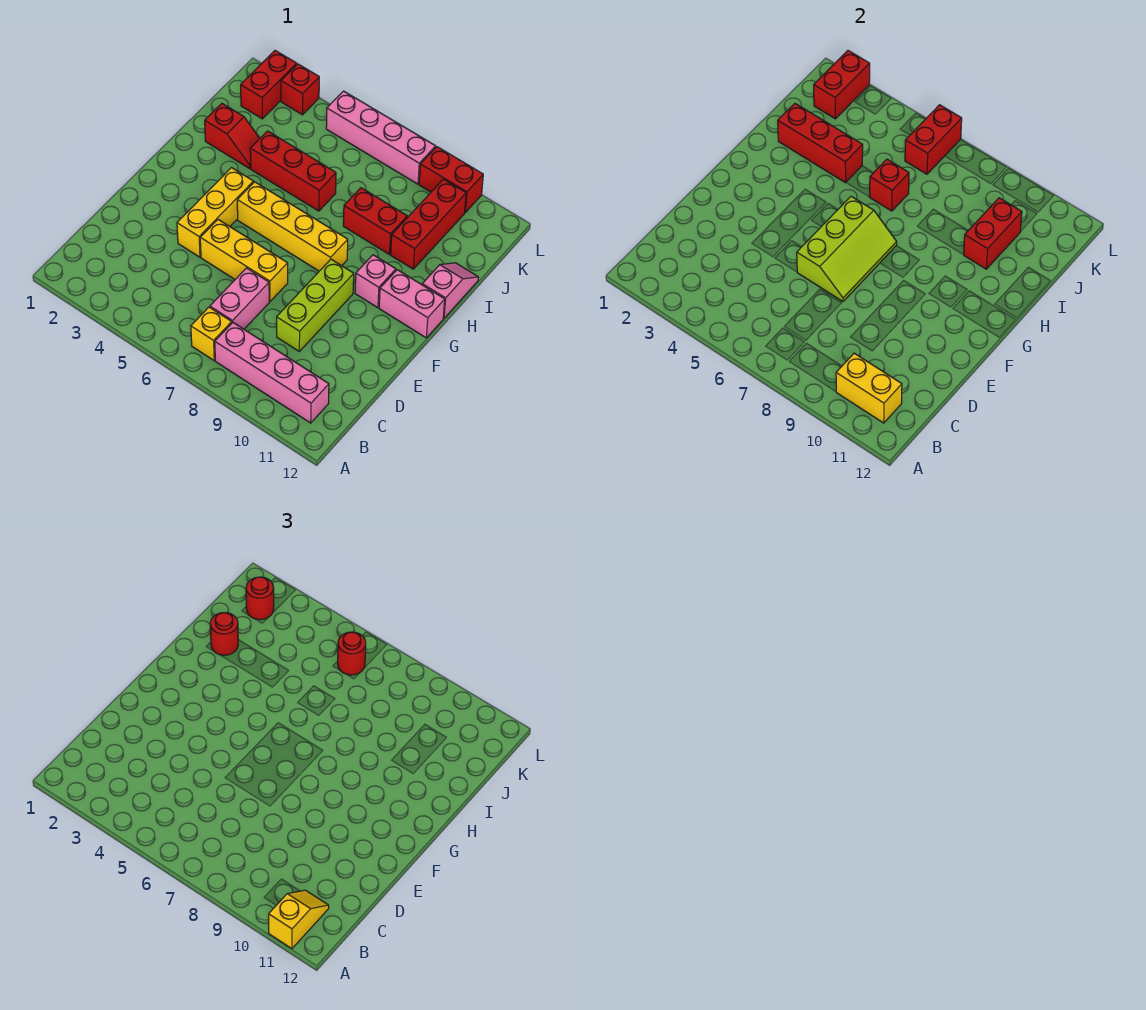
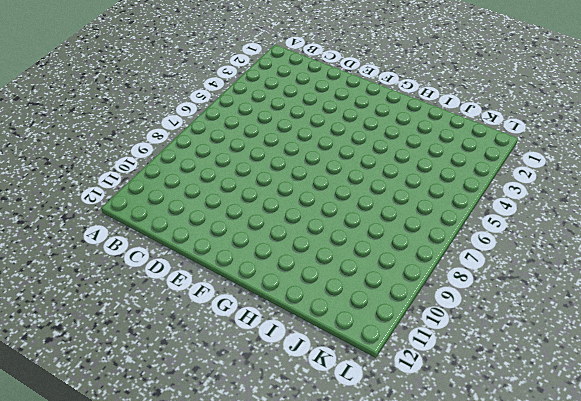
none -> yellow brick B7 level 1
none -> pink brick B8:B11 level 1
none -> pink brick C7:D7 level 1

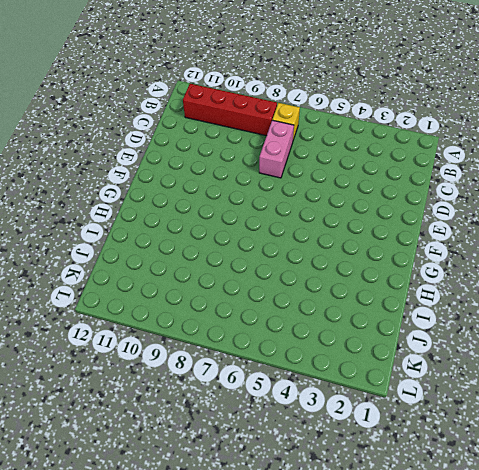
red brick B8:B11 level 1 -> pink brick B8:B11 level 1
none -> lime brick D9:F9 level 1
none -> yellow brick E4:G4 level 1
none -> yellow brick E5:E7 level 1

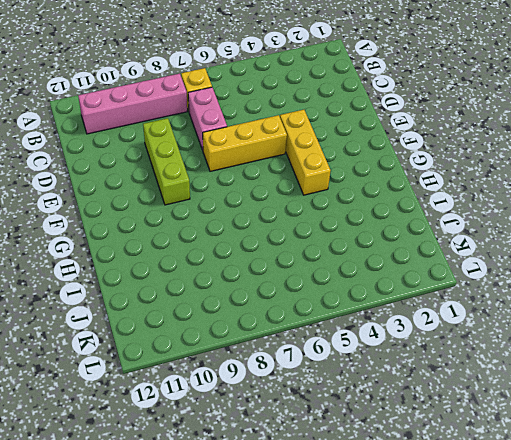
none -> yellow brick G5:G8 level 1
none -> pink brick G10 level 1
none -> pink brick G11:G12 level 1

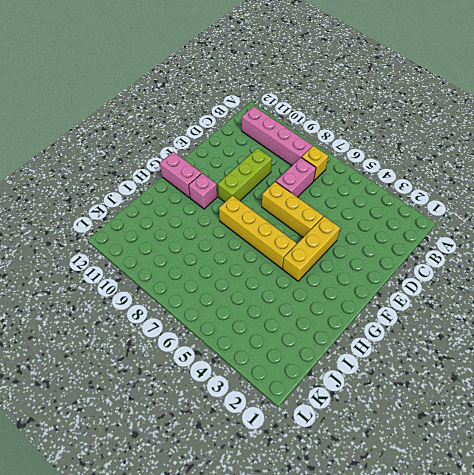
none -> pink slope H12:I12 level 1 top H
none -> red slope I2:I3 level 1 top 2
none -> red brick I4:I6 level 1

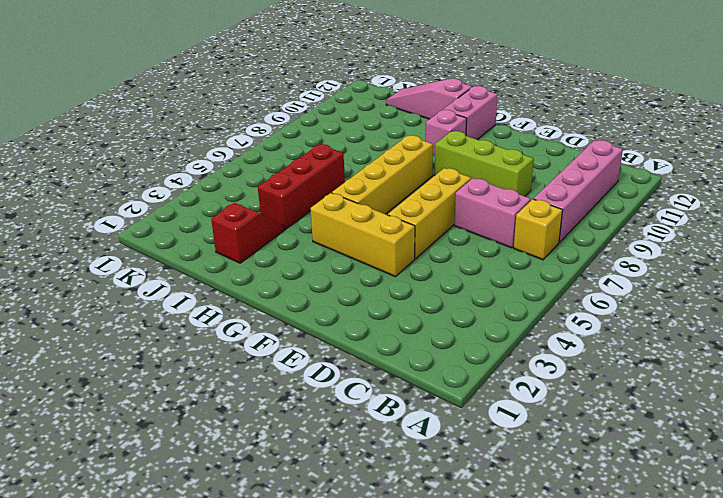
pink slope H12:J12 level 1 top H -> pink slope H12:I12 level 1 top H
none -> red brick I8:I9 level 1
none -> red brick I10:K10 level 1
none -> red brick K2:L2 level 1

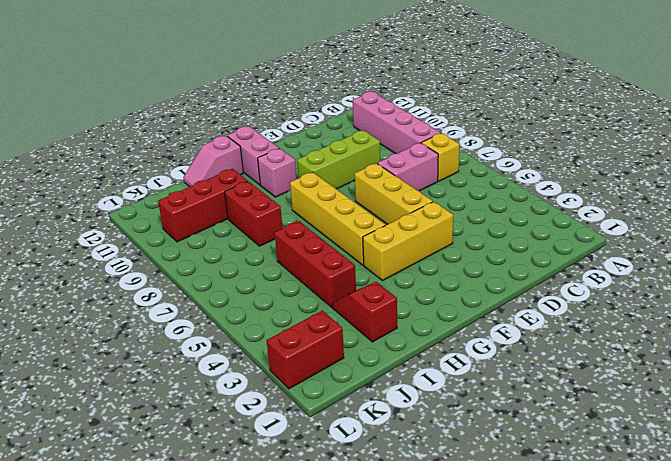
none -> red brick L3 level 1
none -> pink brick L5:L8 level 1
none -> red brick L9:L10 level 1

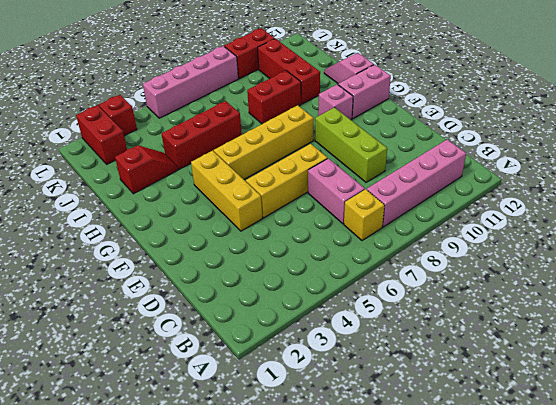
none -> yellow brick B10:B11 level 2
none -> lime slope E6:G7 level 2 top 6
none -> red brick I2:I4 level 2

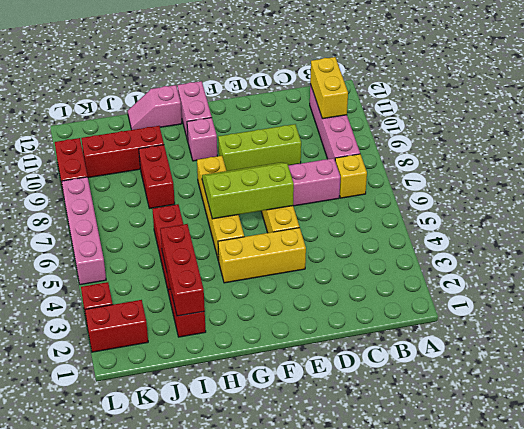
none -> red brick I6 level 2
none -> red brick I10:J10 level 2
none -> red brick K2:L2 level 2

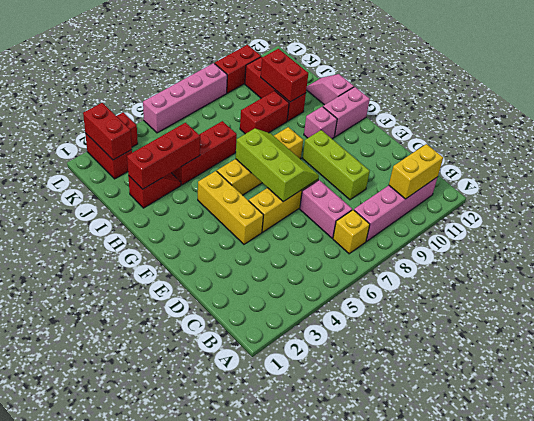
none -> red brick I6 level 2
none -> red brick K6:L6 level 2
none -> yellow slope A11:B11 level 3 top A

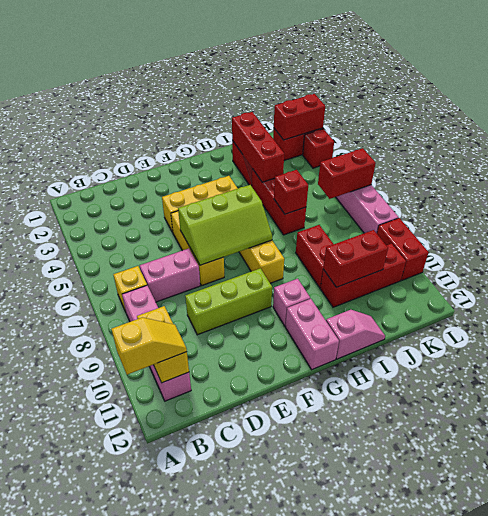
none -> red round brick I2 level 3
none -> red round brick K2 level 3
none -> red round brick K6 level 3

